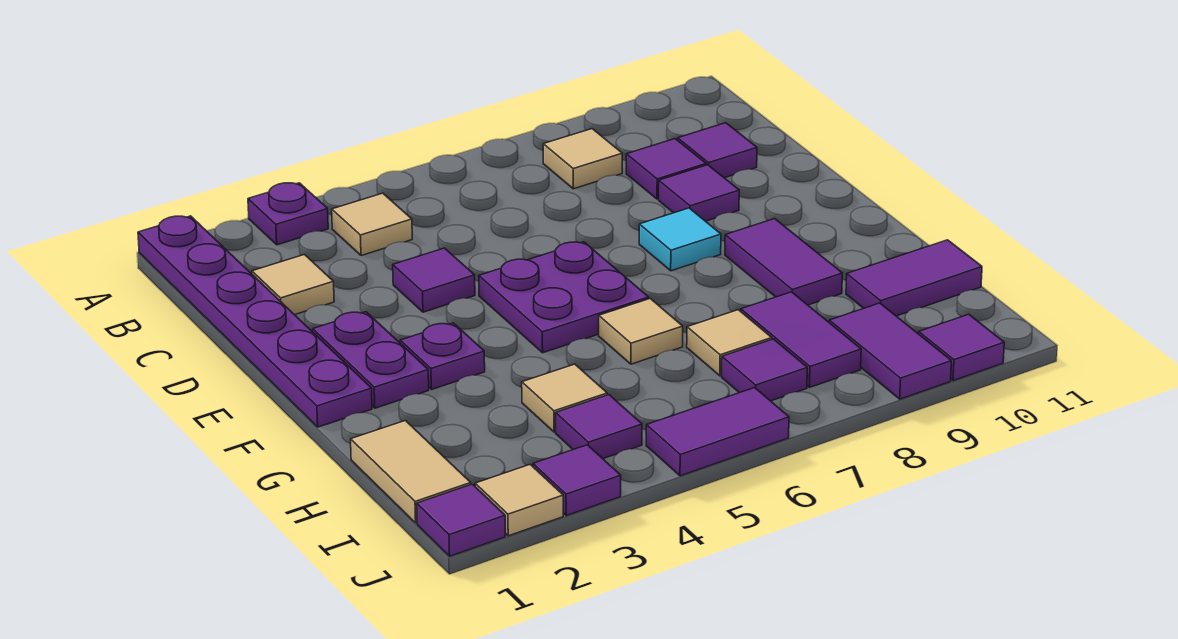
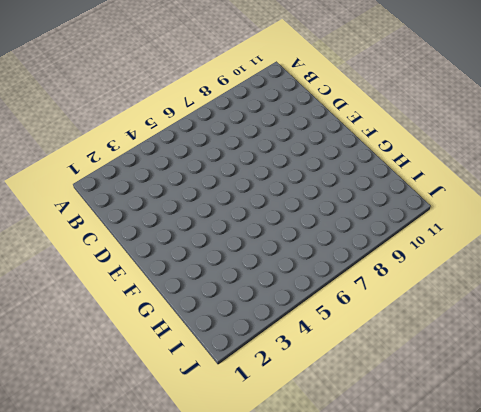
none -> purple plate A1:F1 level 1
none -> purple plate A3 level 1
none -> tan tile B4 level 1

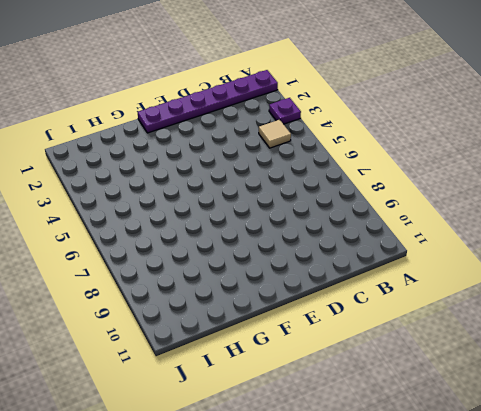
none -> tan tile B8 level 1
none -> tan tile C2 level 1
none -> purple tile C9 level 1

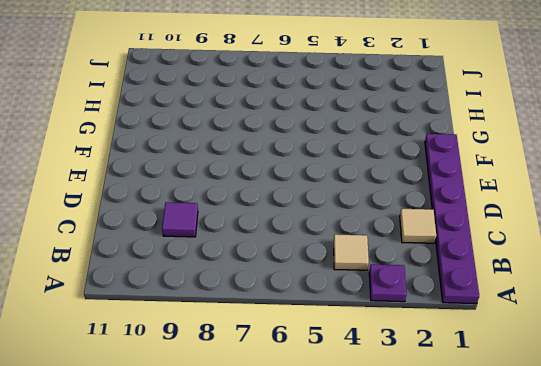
none -> tan tile B8 level 1
none -> purple tile C10 level 1
none -> purple tile D4 level 1

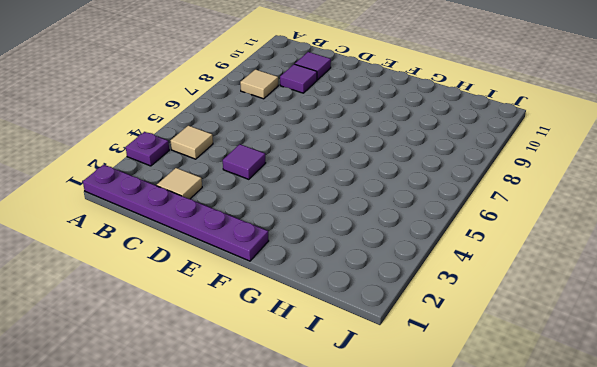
none -> purple tile D9 level 1
none -> purple plate E2:F2 level 1
none -> purple plate E5:F6 level 1

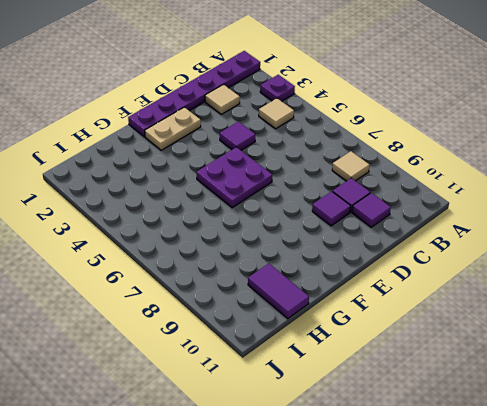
tan plate E2:F2 level 1 -> purple plate E2:F2 level 1
none -> cyan tile E8 level 1
none -> purple plate F3 level 1
none -> purple tile F9:G9 level 1

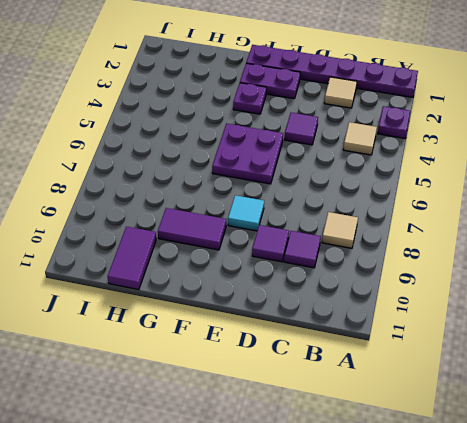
none -> purple tile C10 level 1
none -> tan tile G6 level 1
none -> tan tile H1:I1 level 1

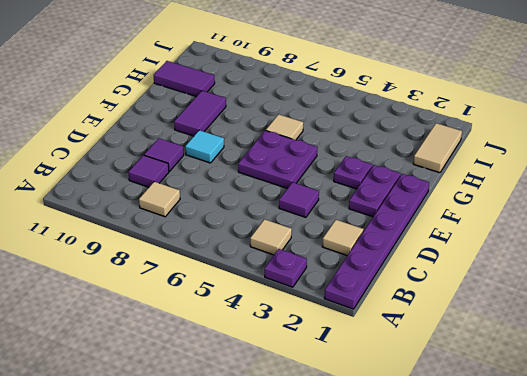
none -> purple tile C10 level 1
none -> tan tile H4 level 1
none -> tan tile H7 level 1

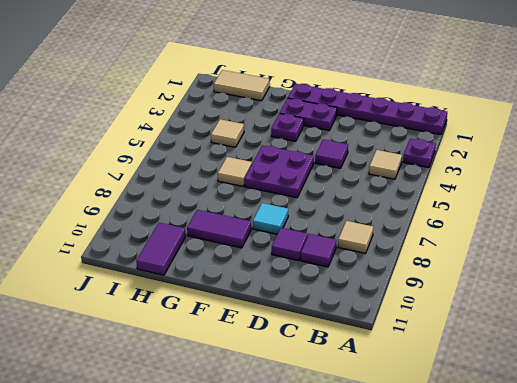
none -> tan tile C2 level 1
none -> purple tile C10 level 1
none -> tan tile H7 level 1

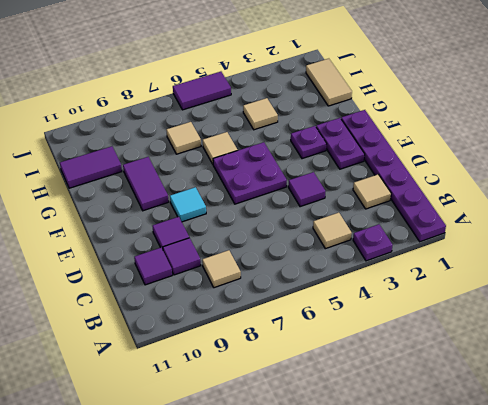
none -> purple tile H8:I8 level 1
none -> purple tile I4 level 1
none -> purple tile I7 level 1

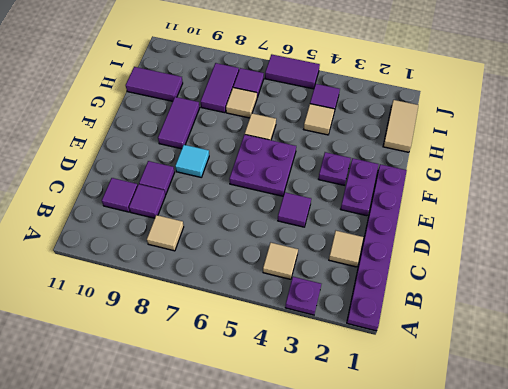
none -> purple tile I9:J9 level 1
none -> purple tile J1 level 1
none -> tan tile J2 level 1

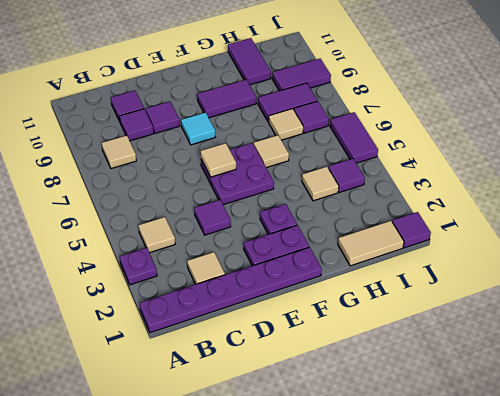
tan tile E6 level 2 -> tan tile J2 level 1
none -> purple tile J3 level 1
none -> purple tile J10 level 1

